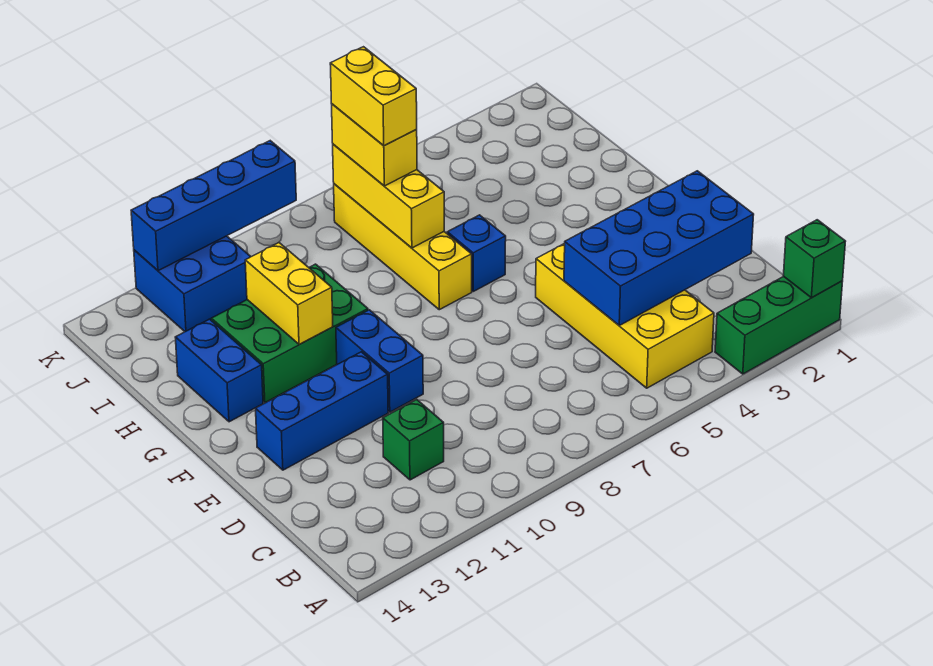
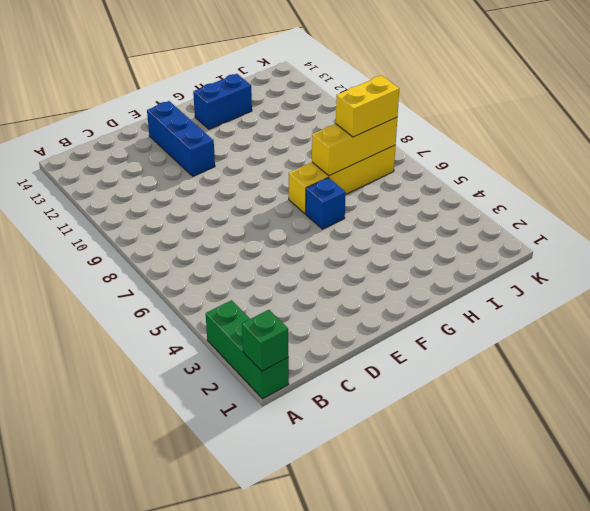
none -> yellow brick B4:E5 level 1
none -> green brick C11 level 1
none -> blue brick E10:F10 level 1

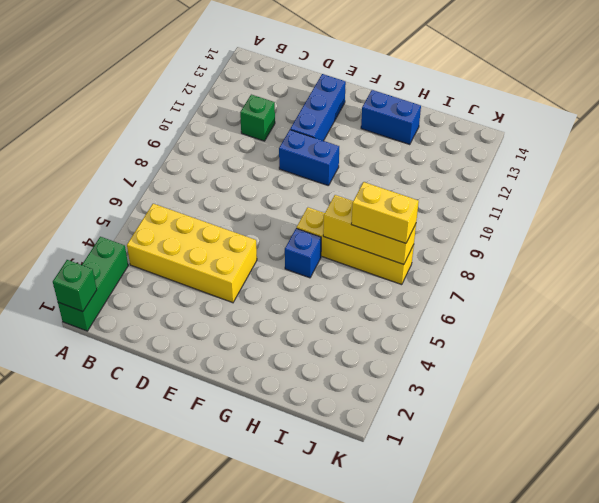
none -> green brick G10:H12 level 1
none -> blue brick J11:K12 level 1
none -> blue brick C2:D5 level 2

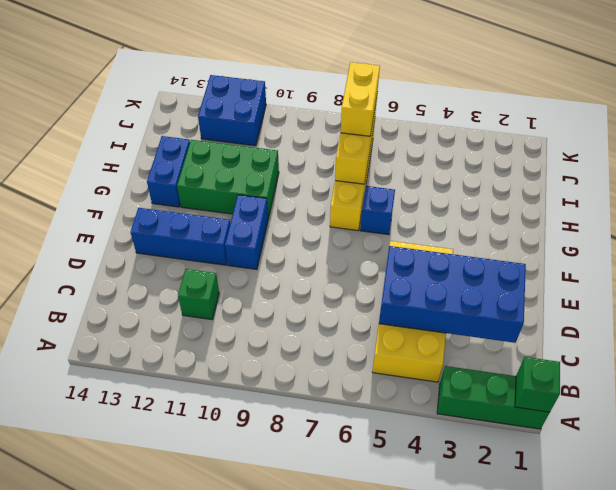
none -> yellow brick G11:H11 level 2
none -> blue brick K9:K12 level 2
none -> yellow brick I7:J7 level 4

